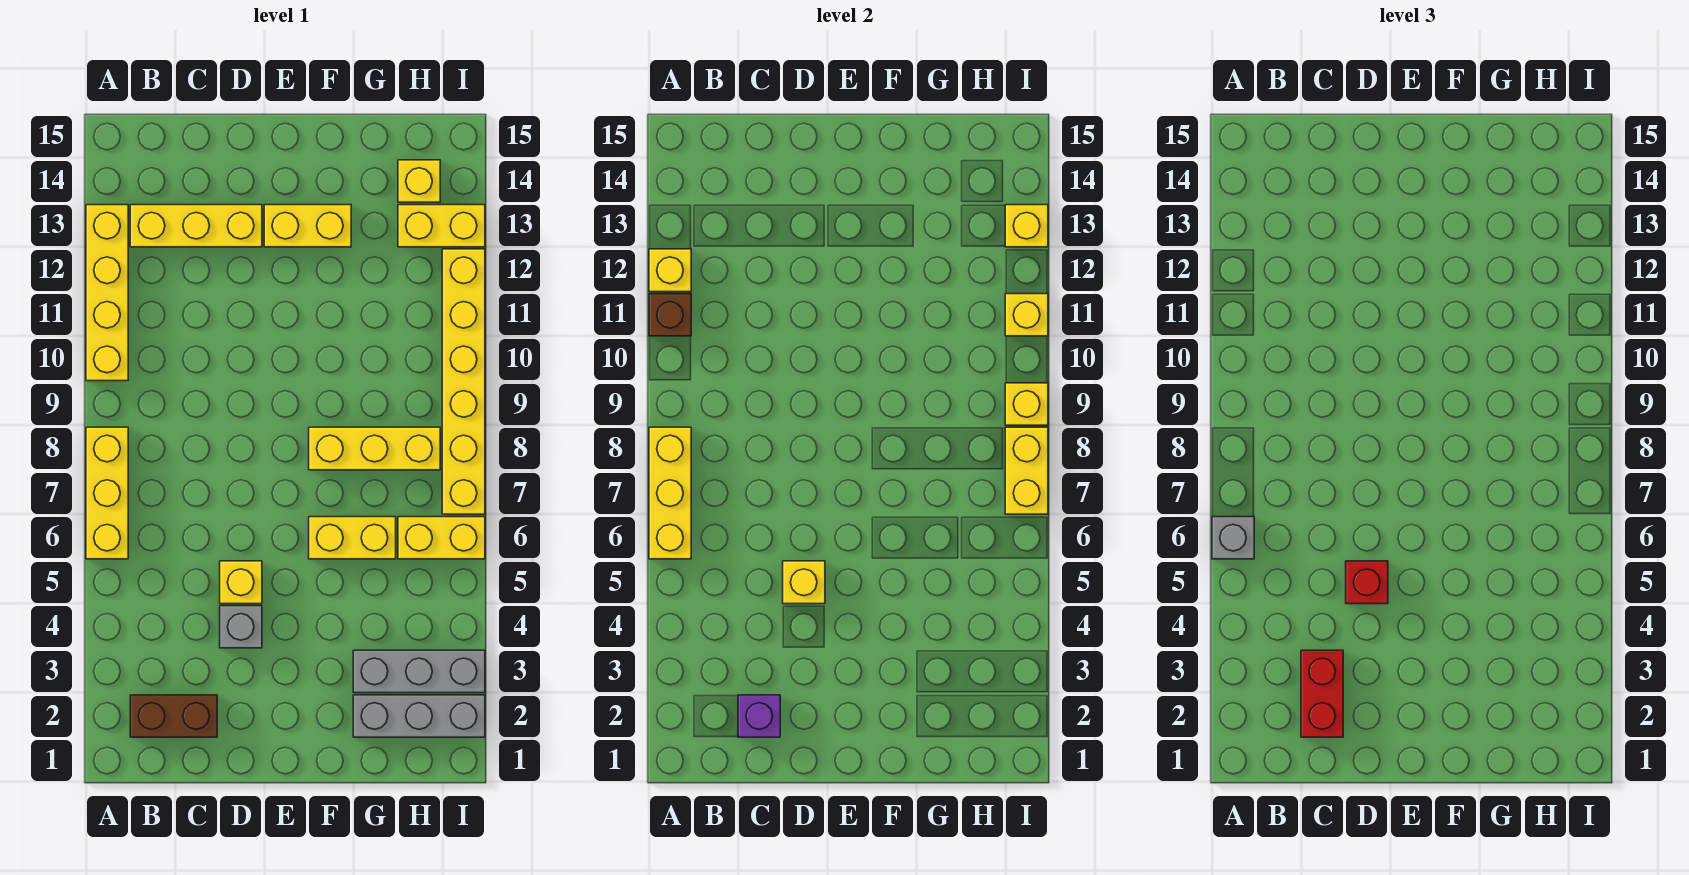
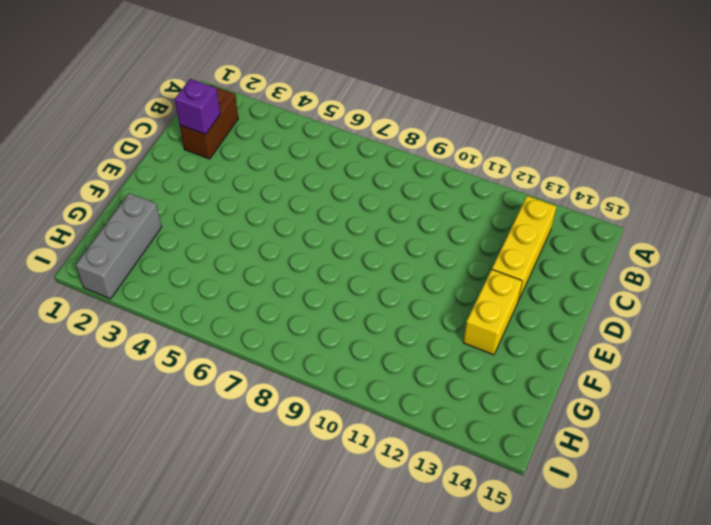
none -> yellow brick A6:A8 level 1
none -> yellow brick A10:A13 level 1
none -> grey brick D4 level 1

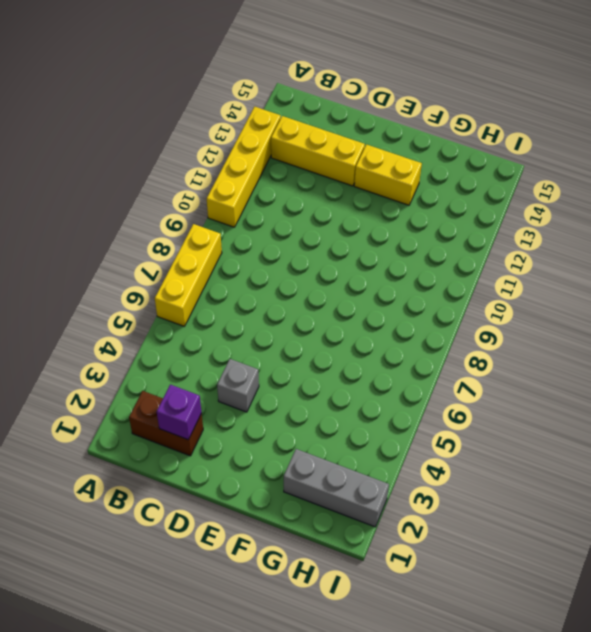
none -> yellow brick D5 level 1
none -> yellow brick F6:G6 level 1
none -> yellow brick F8:H8 level 1

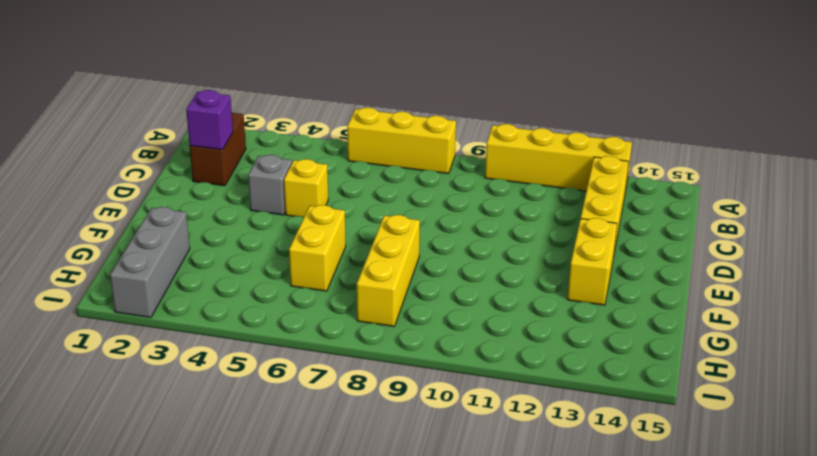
none -> grey brick G3:I3 level 1
none -> yellow brick H6:I6 level 1
none -> yellow brick H13:I13 level 1

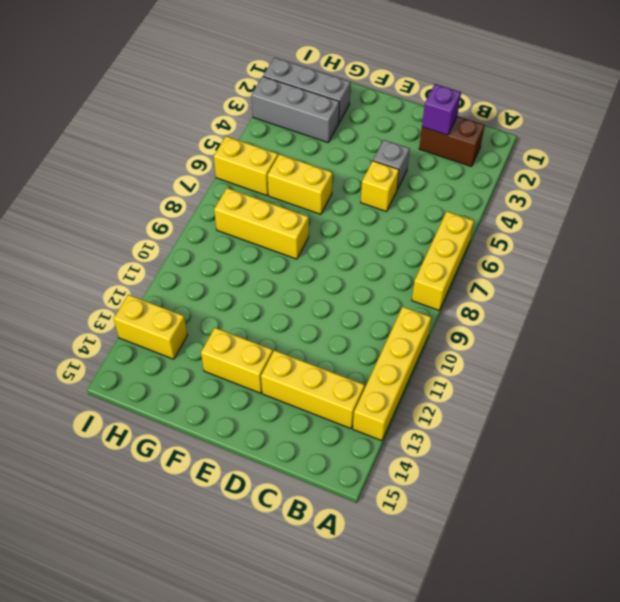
none -> yellow brick H14 level 1
none -> yellow brick I7:I12 level 1
none -> yellow brick A6:A8 level 2

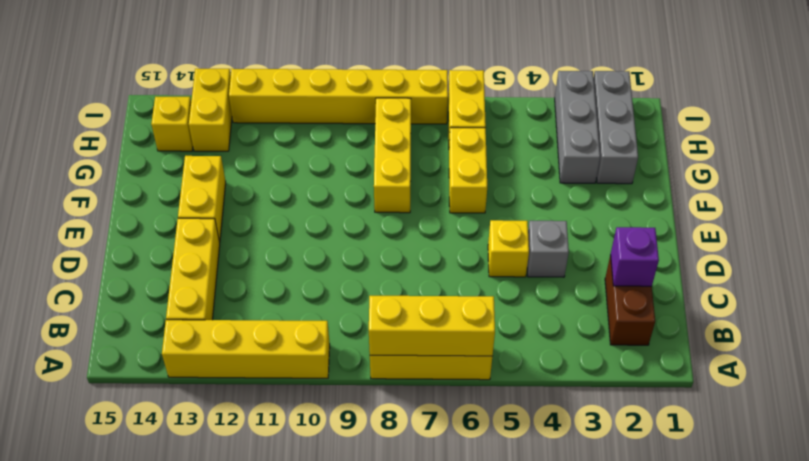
none -> brown brick A11 level 2
none -> yellow brick A12 level 2
none -> yellow brick D5 level 2

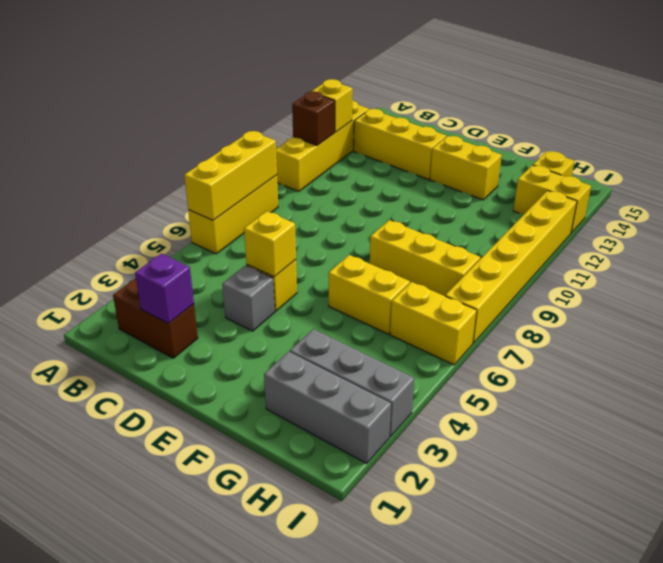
none -> yellow brick I7:I8 level 2
none -> yellow brick I9 level 2
none -> yellow brick I11 level 2

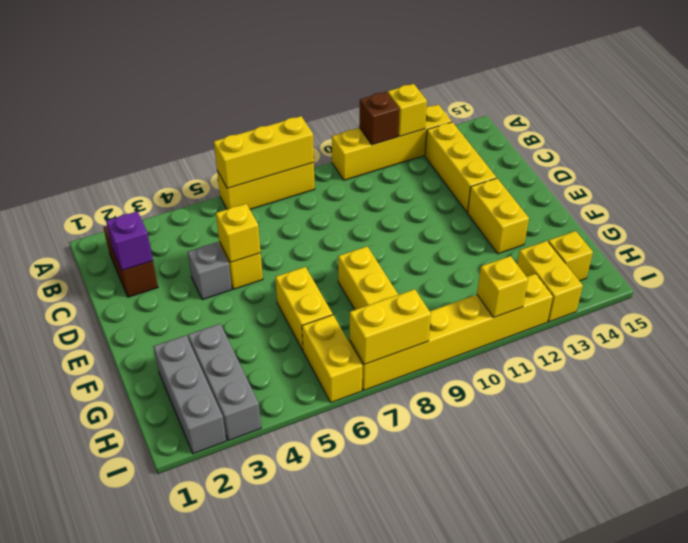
none -> yellow brick I9 level 2
none -> yellow brick I13 level 2
none -> grey brick A6 level 3

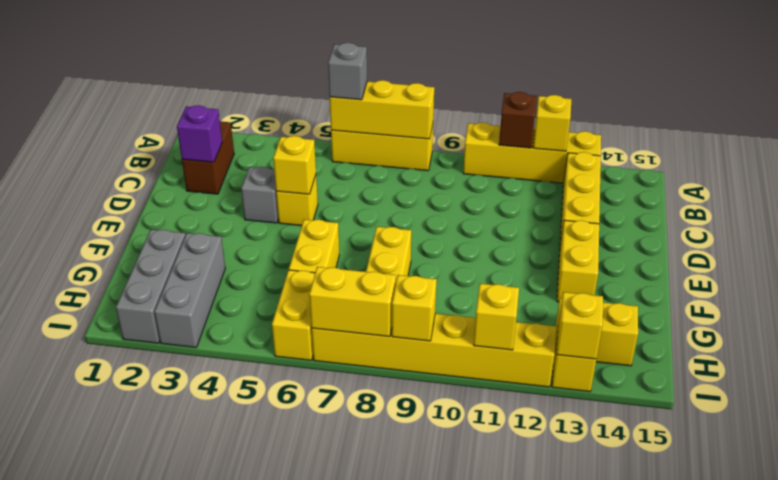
none -> red brick C2:C3 level 3
none -> red brick D5 level 3

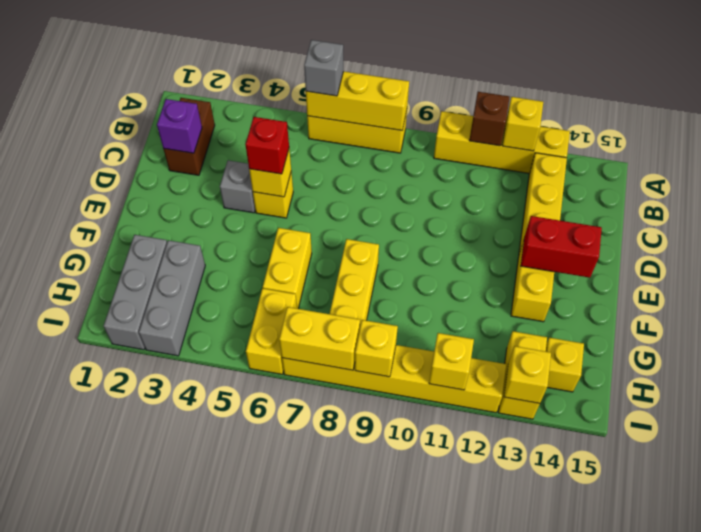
red brick E13:E14 level 2 -> red brick C2:C3 level 3

